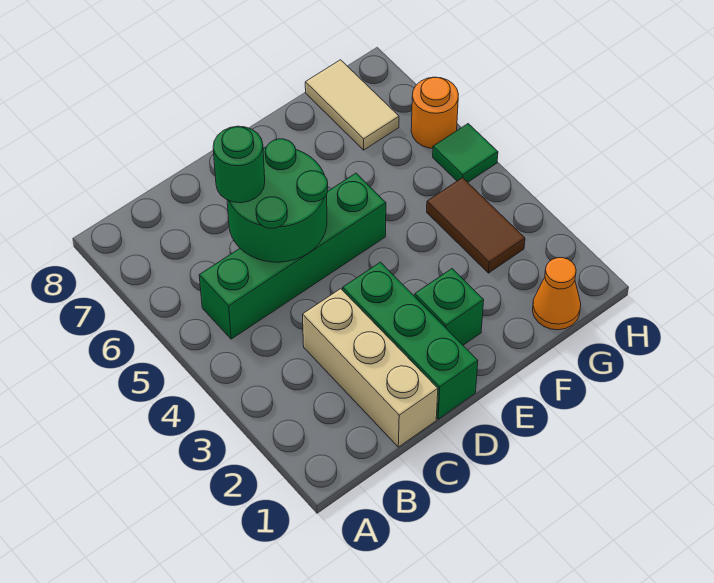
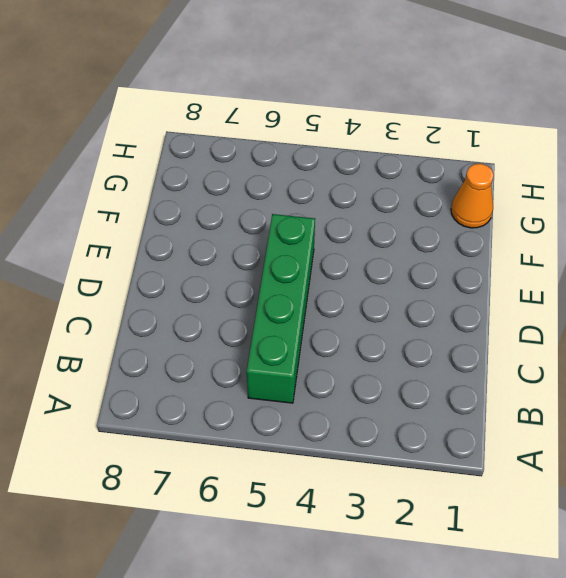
none -> tan brick C1:C3 level 1
none -> green brick D1:D3 level 1

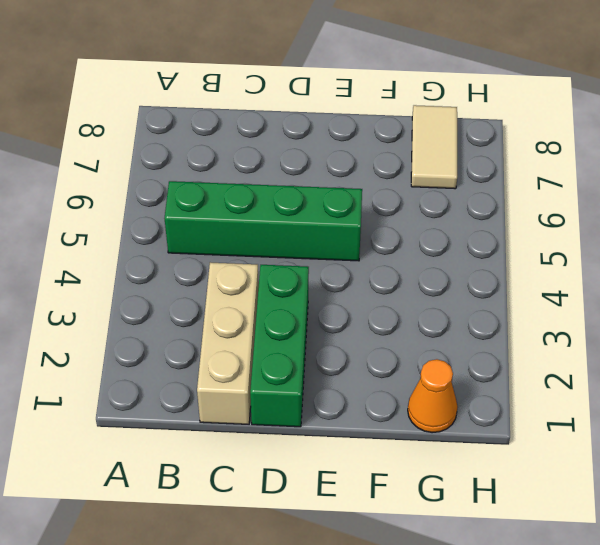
none -> green brick E2 level 1
none -> brown tile G3:G4 level 1

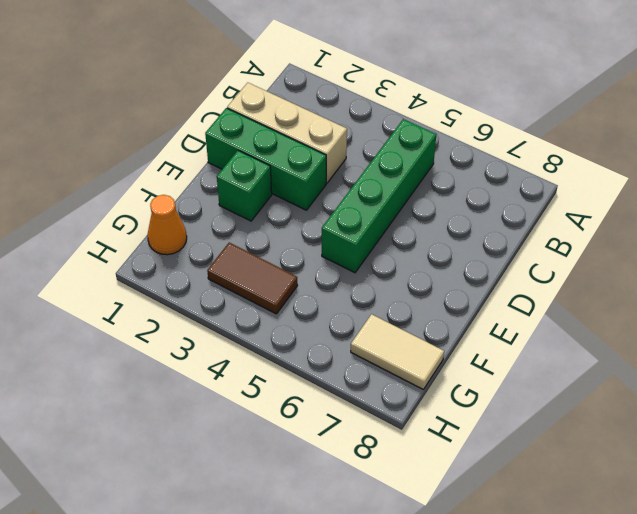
none -> green tile H5 level 1
none -> orange round brick H6 level 1

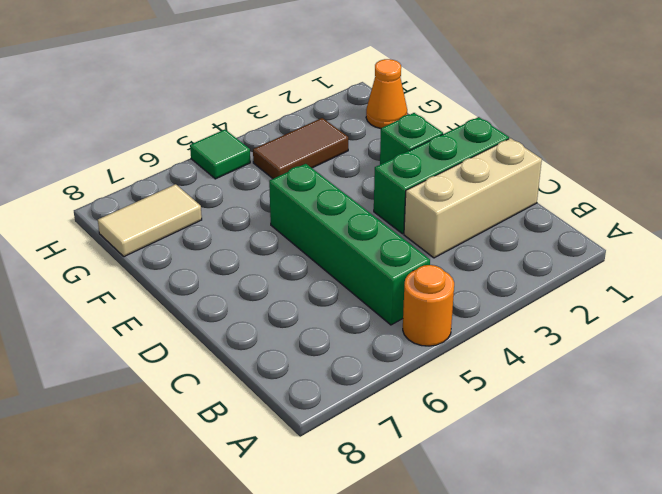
orange round brick A5 level 1 -> orange round brick H6 level 1
none -> green round brick C5:D6 level 2
none -> green round brick C6 level 3

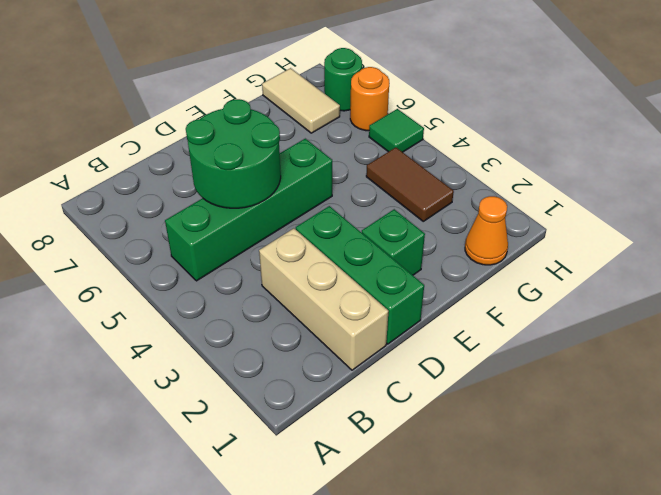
green round brick H7 level 1 -> green round brick C6 level 3

